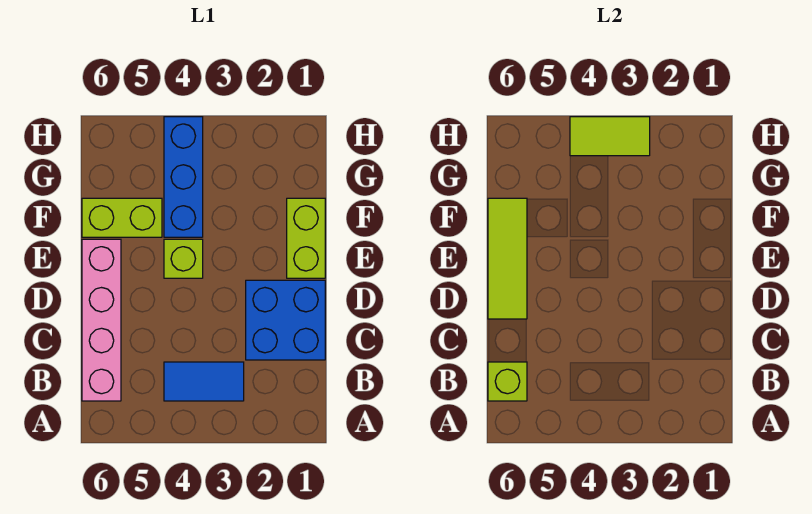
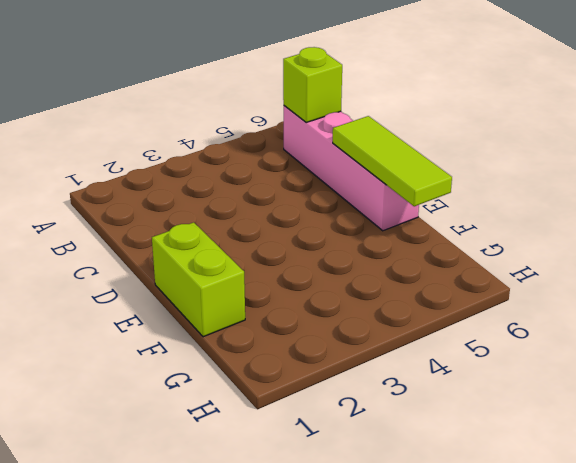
none -> blue tile B3:B4 level 1
none -> blue brick C1:D2 level 1

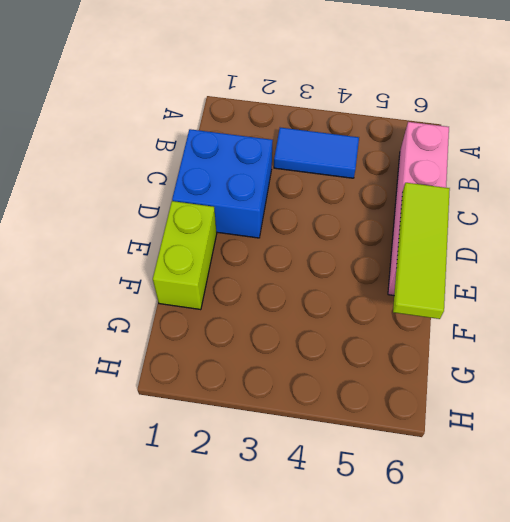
none -> lime brick E4 level 1
none -> blue brick F4:H4 level 1

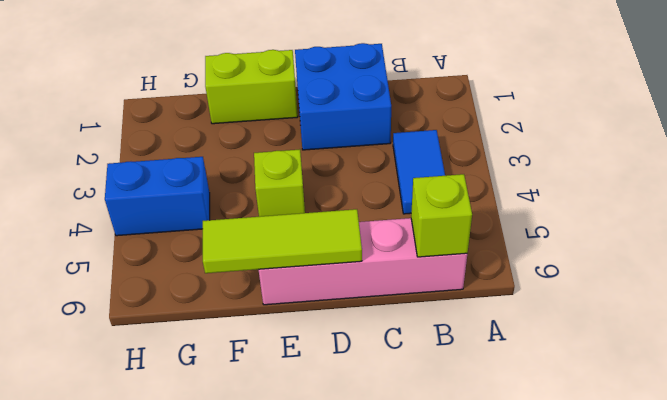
blue brick G4:H4 level 1 -> blue brick F4:H4 level 1
none -> lime brick F5:F6 level 1
none -> lime tile H3:H4 level 2

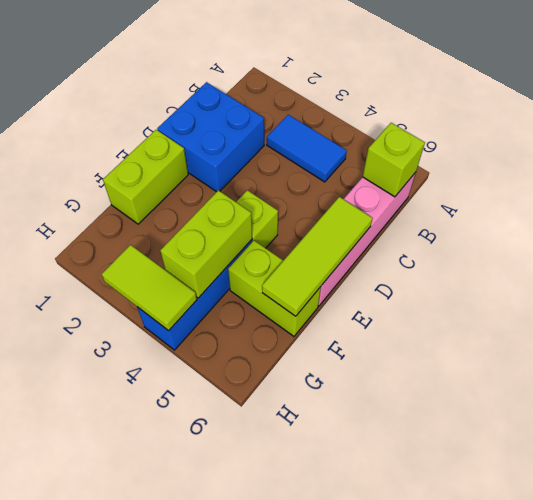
lime brick F4:G4 level 2 -> none

